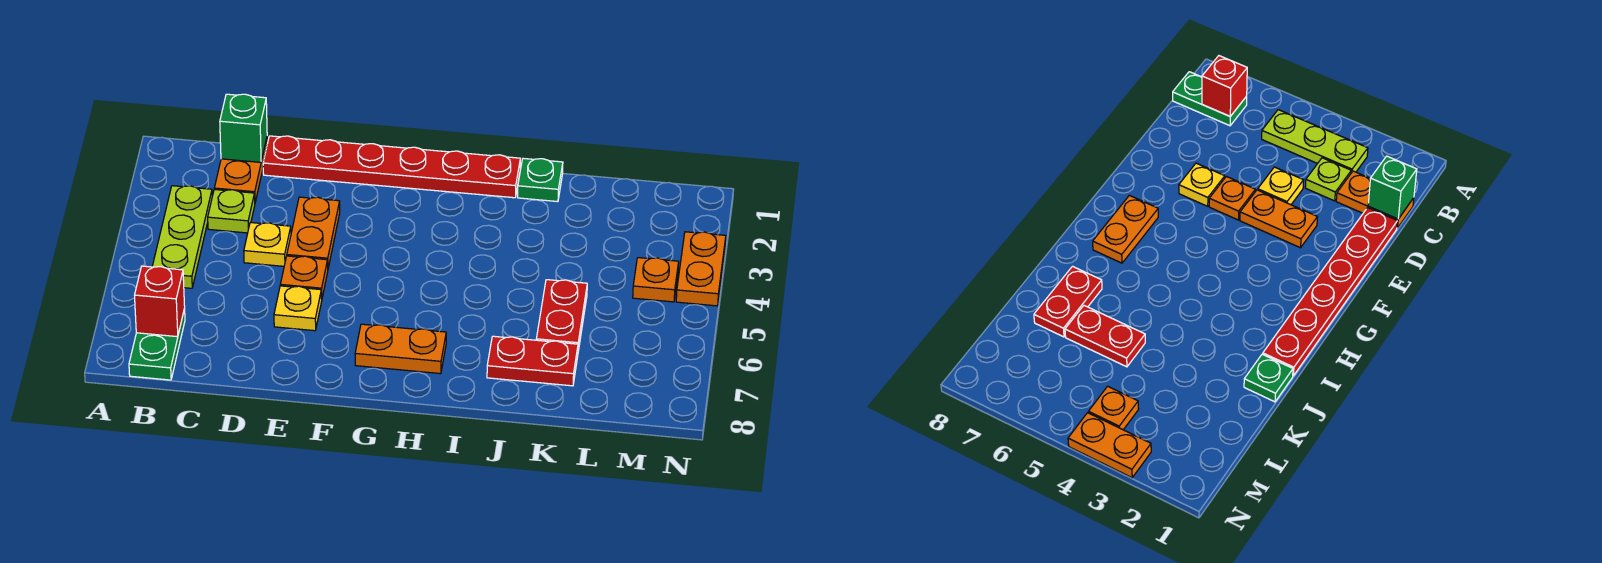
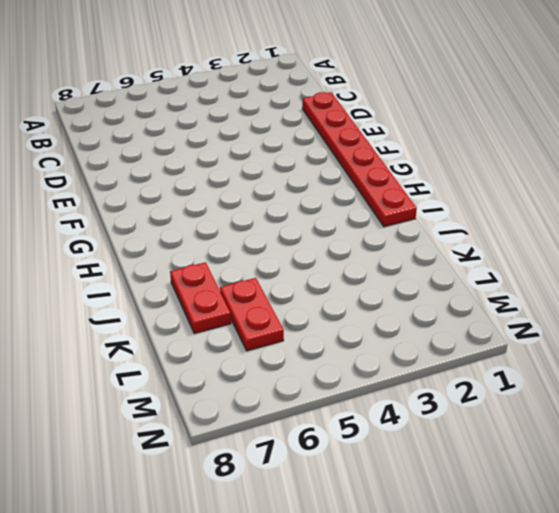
red plate K6:L6 level 1 -> red plate K5:K6 level 1
none -> lime plate B3:B5 level 1
none -> green plate B7:B8 level 1
none -> orange plate C1:C2 level 1

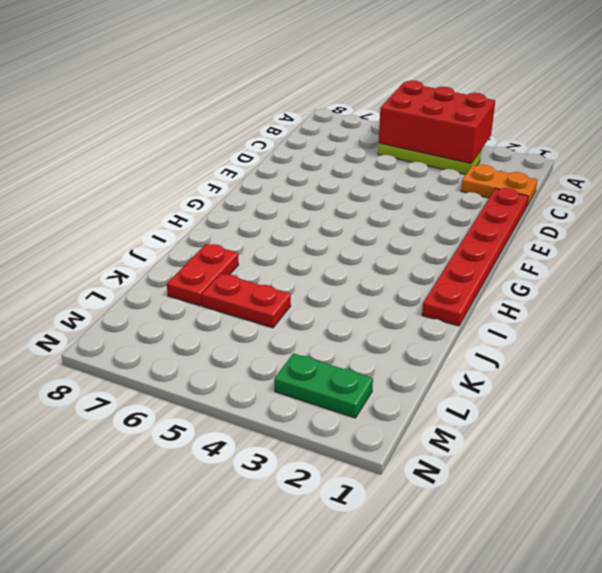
red brick A3:B5 level 2 -> none
green plate M2:M3 level 1 -> green plate B7:B8 level 1
none -> lime plate C3 level 1
none -> yellow plate D4 level 1
none -> orange plate E3:E4 level 1

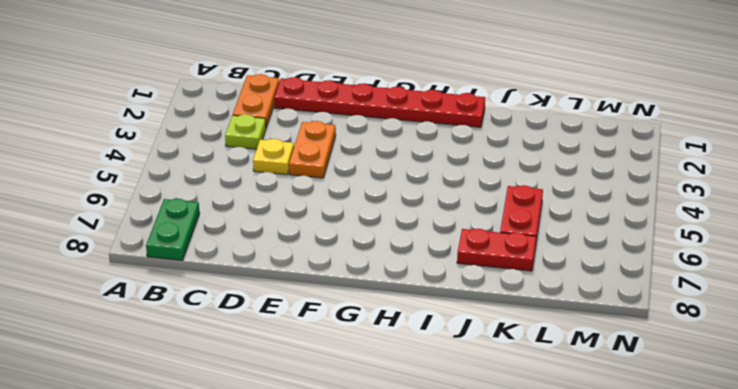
none -> lime plate B3:B5 level 1
none -> orange plate E5 level 1
none -> yellow plate E6 level 1

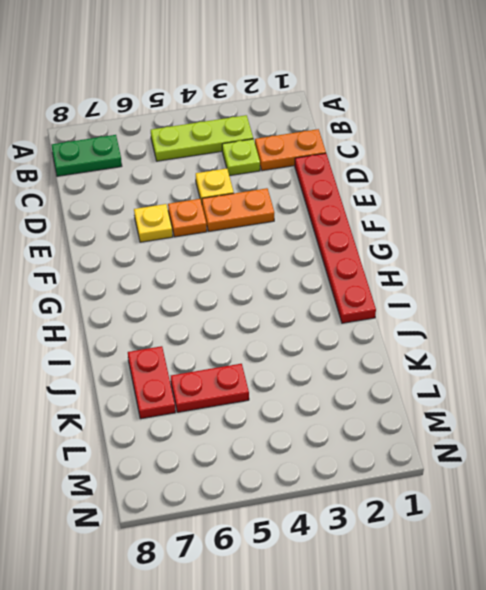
none -> orange plate G7:H7 level 1
none -> green plate J1 level 1
none -> orange plate M4 level 1

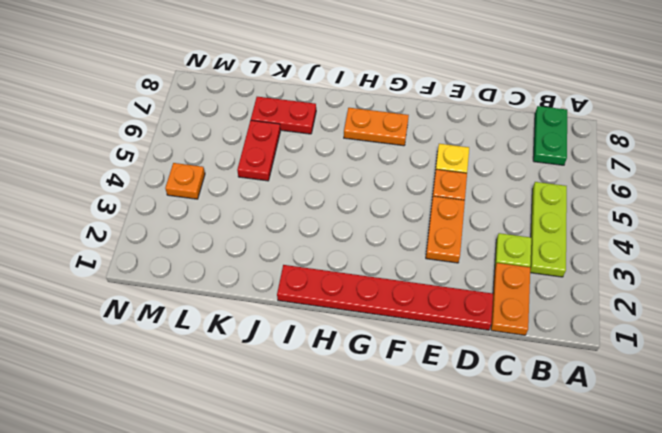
none -> yellow plate D4 level 1
none -> green plate J1 level 1
none -> orange plate N3:N4 level 1

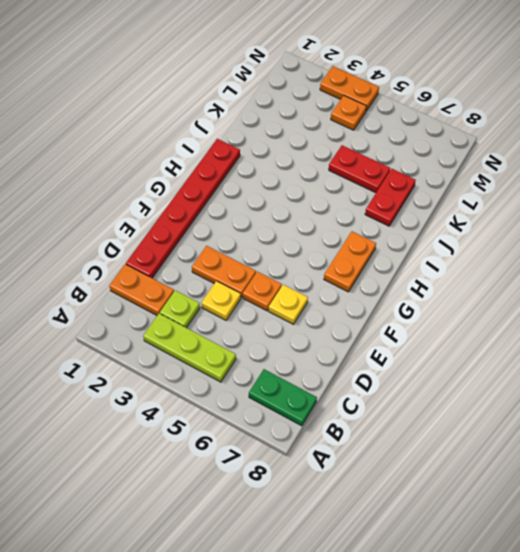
none -> green plate J1 level 1
none -> red brick B7 level 2
none -> green brick C1 level 2

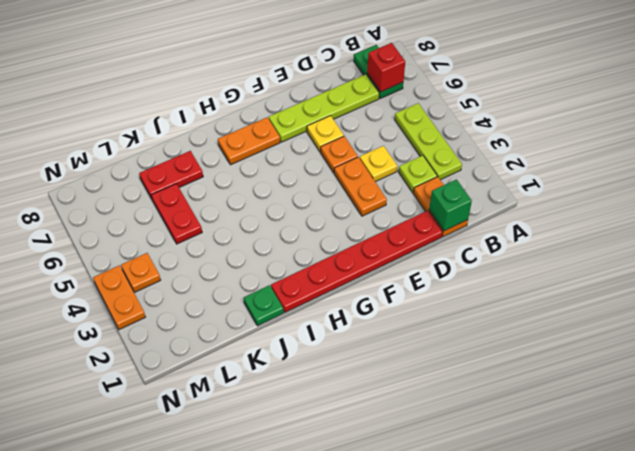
lime plate C7:F7 level 1 -> none

